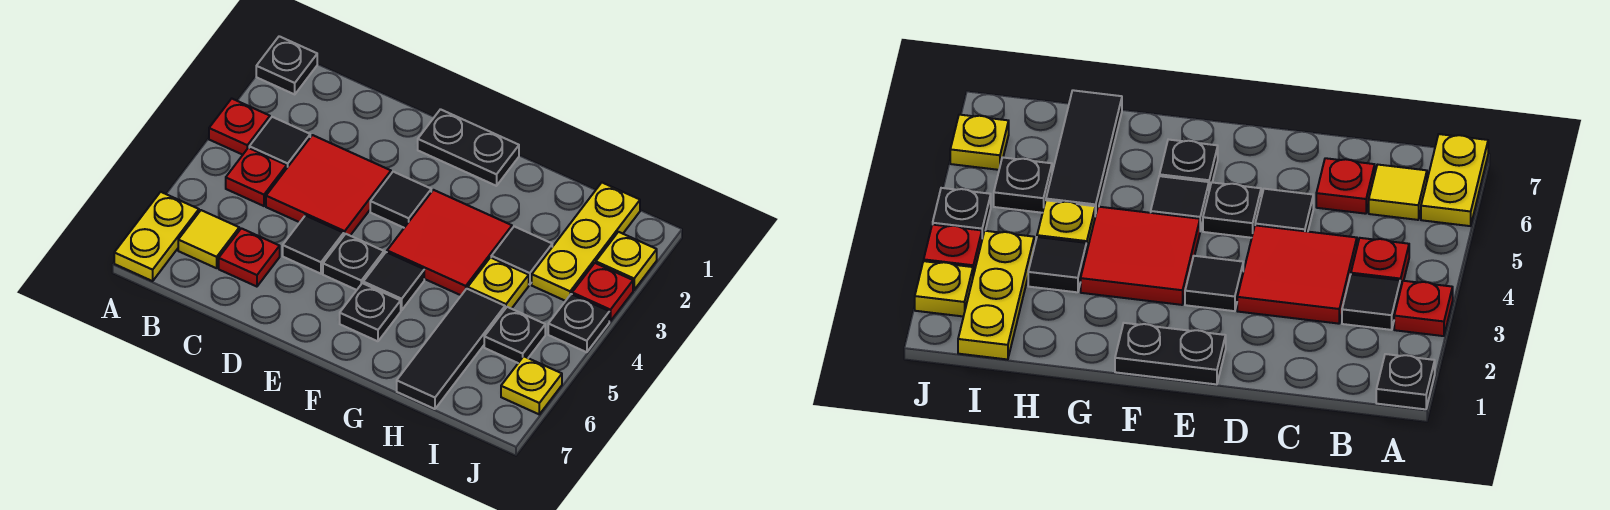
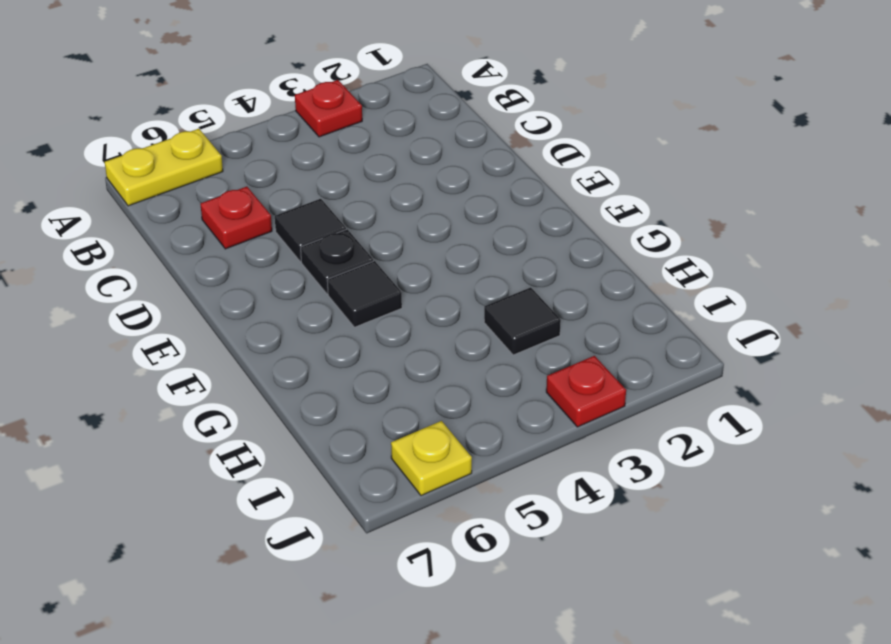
none -> black plate A1 level 1
none -> black tile B3 level 1
none -> red plate B4 level 1

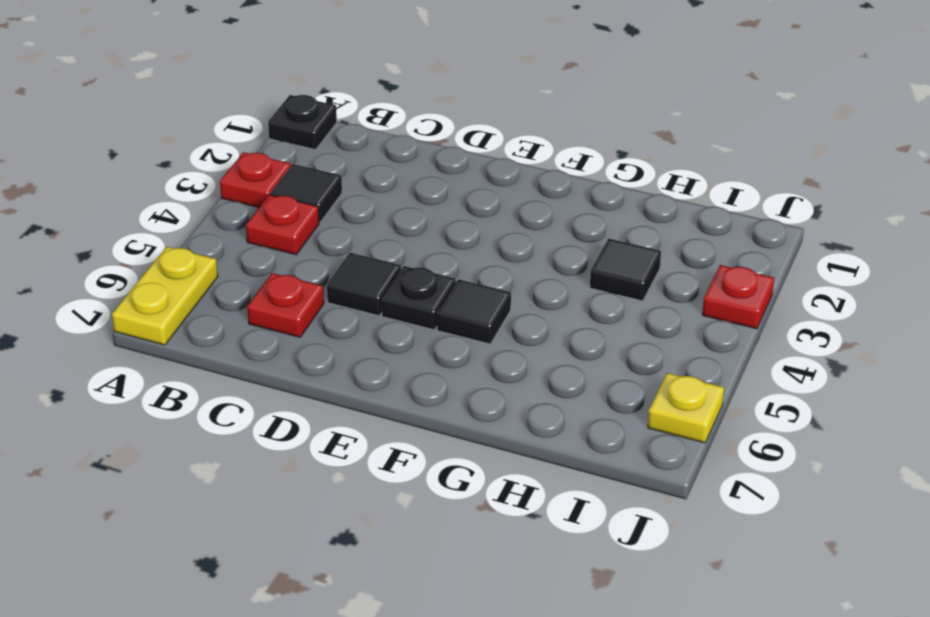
none -> yellow tile B6 level 1
none -> red tile C3:D4 level 1
none -> black plate E1:F1 level 1

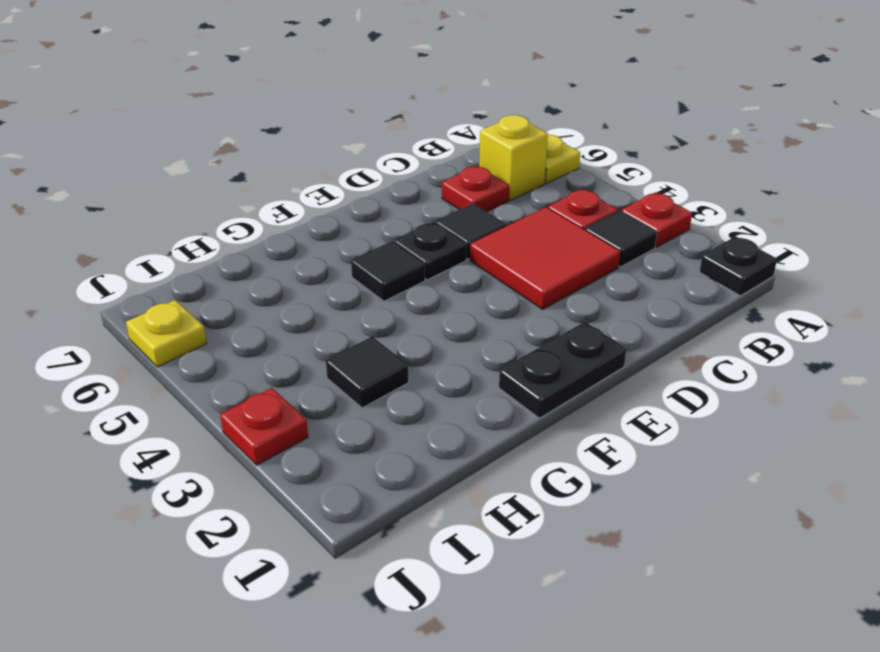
yellow brick B6 level 1 -> yellow tile B6 level 1
none -> black tile E3 level 1
none -> red tile F3:G4 level 1
none -> black plate F6 level 1

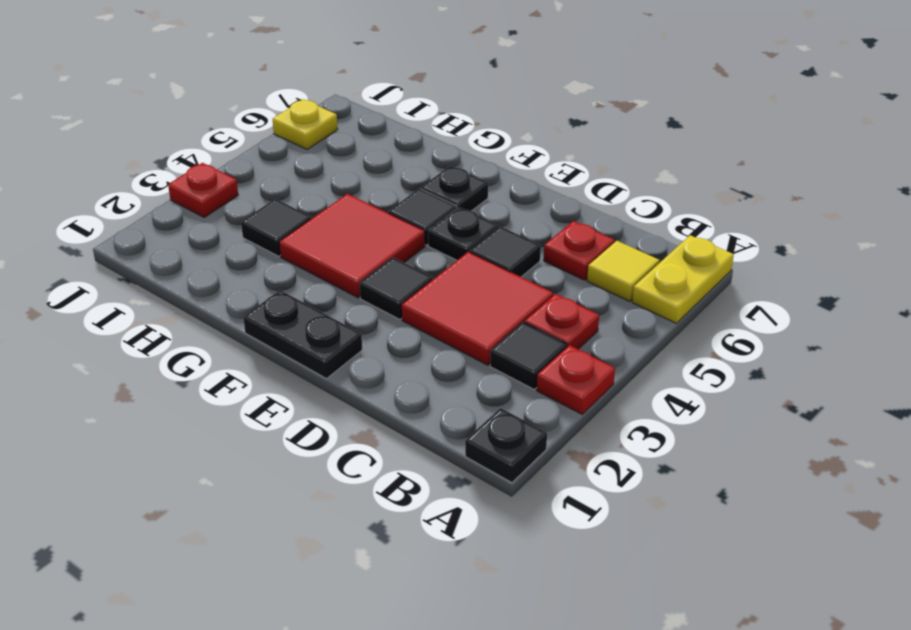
none -> yellow plate H4 level 1
none -> black tile H5:H7 level 1
none -> yellow plate I1:I3 level 1

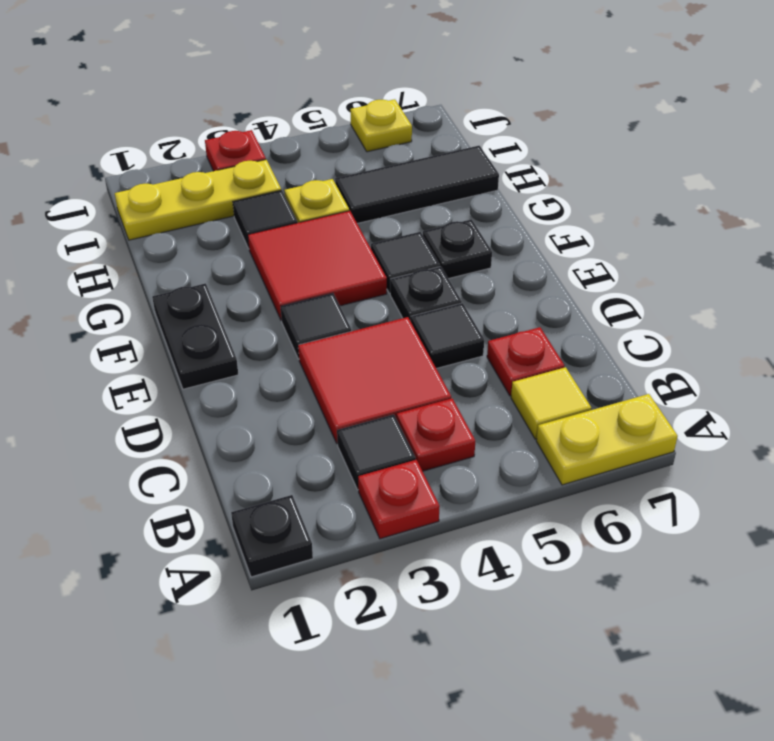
none -> black plate I5 level 1
none -> yellow plate J2 level 1
none -> black plate J4 level 1

